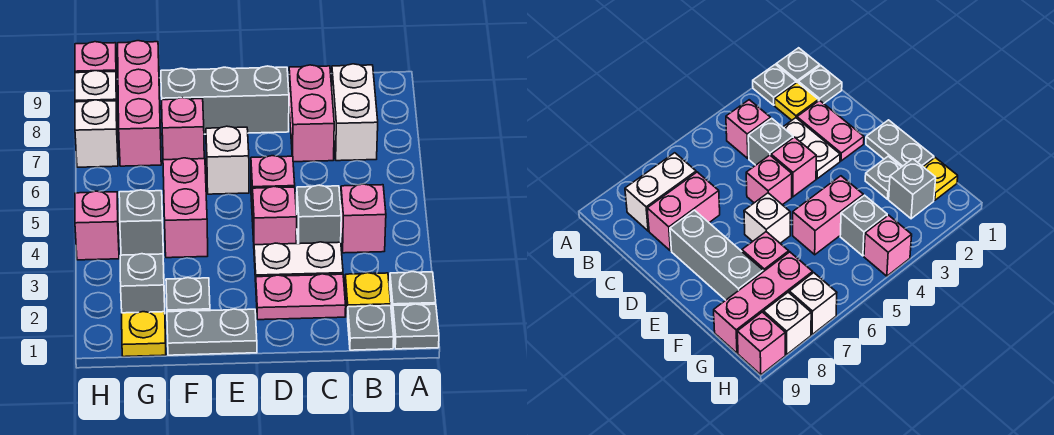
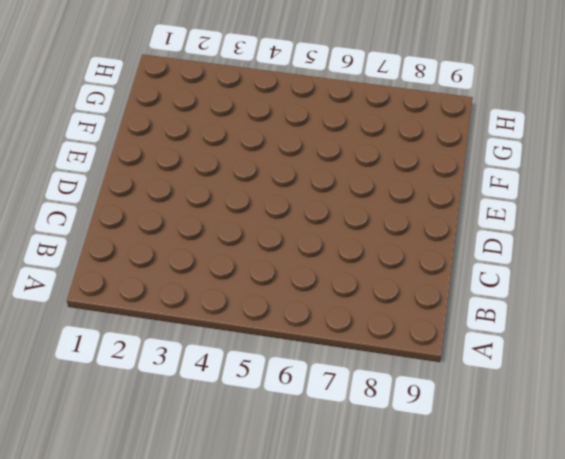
none -> grey plate A1 level 1
none -> grey plate A2 level 1
none -> grey plate B1 level 1

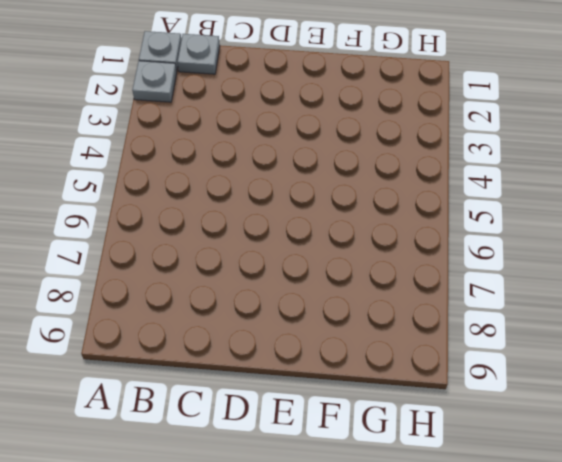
none -> yellow plate B2 level 1
none -> pink brick B4 level 1
none -> white brick B7:B8 level 1

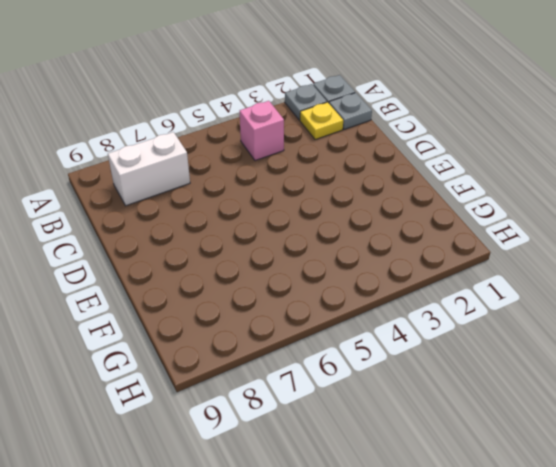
none -> pink plate C2:D2 level 1
none -> white plate C3:D3 level 1
none -> grey brick C4 level 1

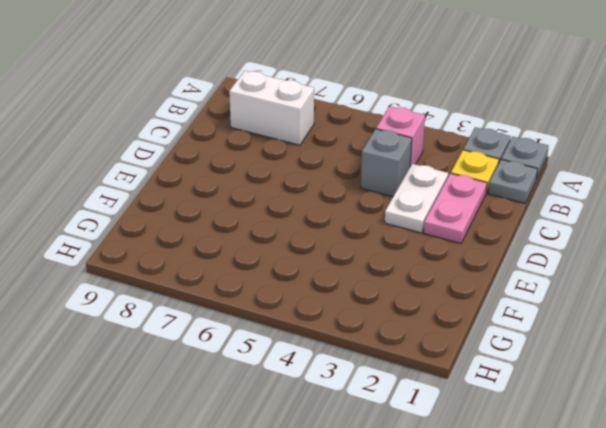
none -> pink brick C7:C8 level 1
none -> pink brick D4 level 1
none -> pink brick D5 level 1

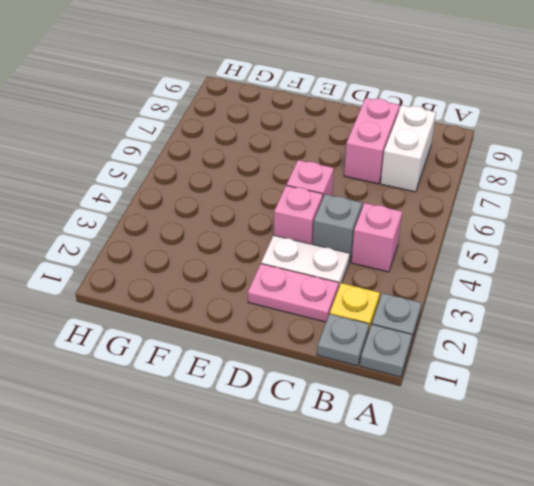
none -> grey brick D8:F8 level 1
none -> grey plate E1:F1 level 1
none -> white brick E6 level 1

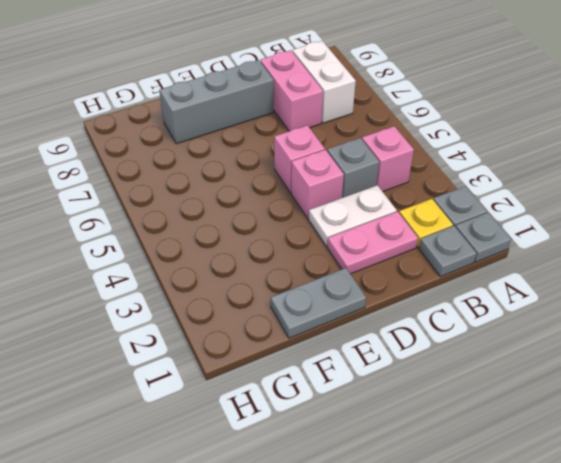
none -> white brick E6 level 1
none -> grey plate F2 level 1
none -> pink brick F4:F5 level 1

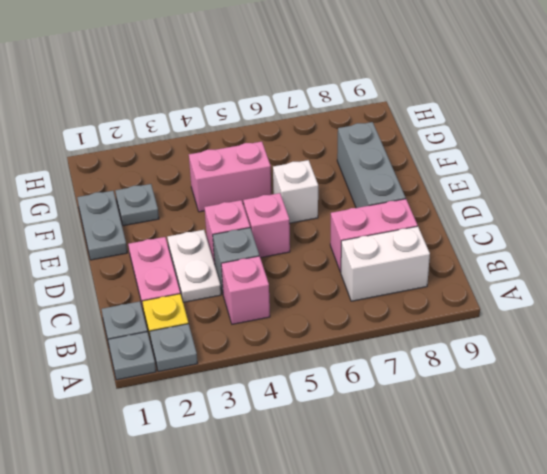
none -> pink brick F7 level 1
none -> yellow plate G1 level 1
none -> grey brick G2 level 1

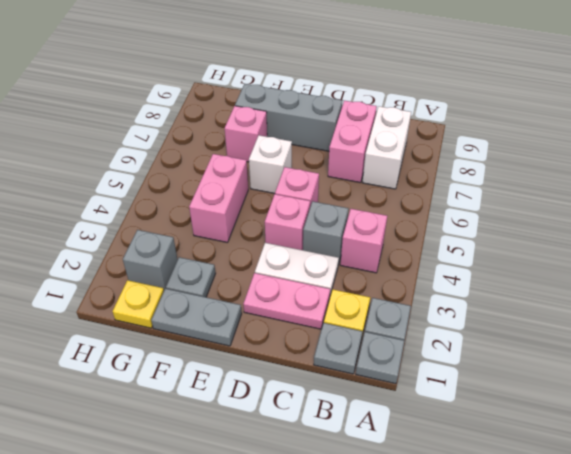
none -> grey brick G4 level 1
none -> pink brick G7:G9 level 1
none -> pink brick H4 level 1

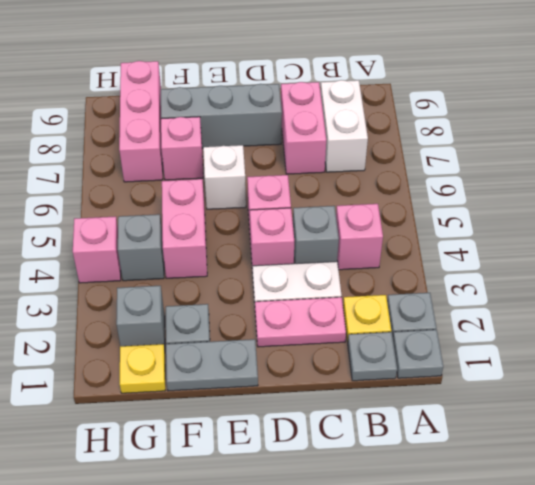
none -> white brick H7 level 1
none -> white brick H8 level 1
none -> pink brick H9 level 1

